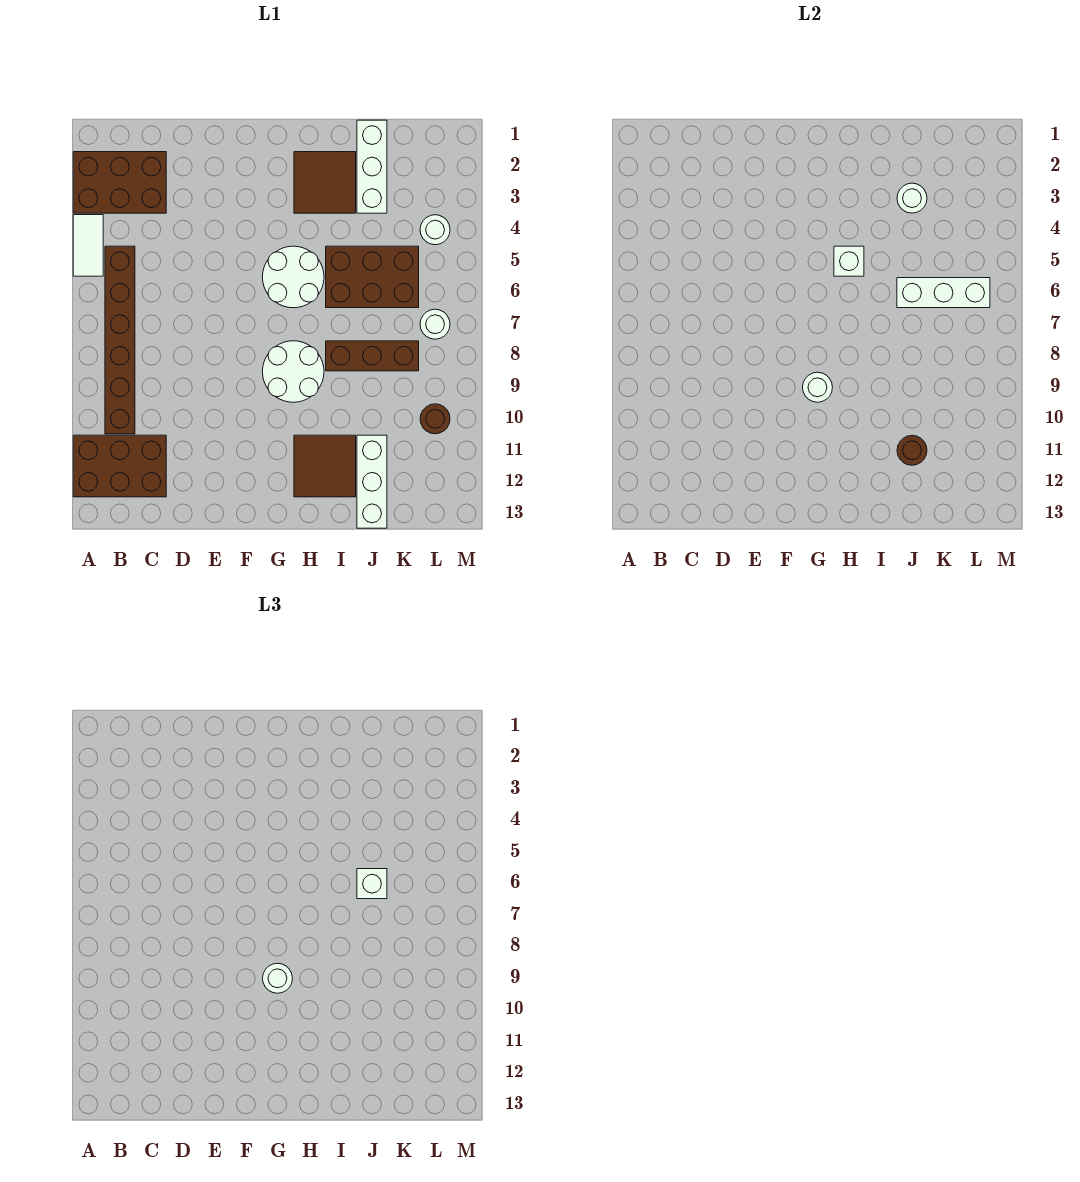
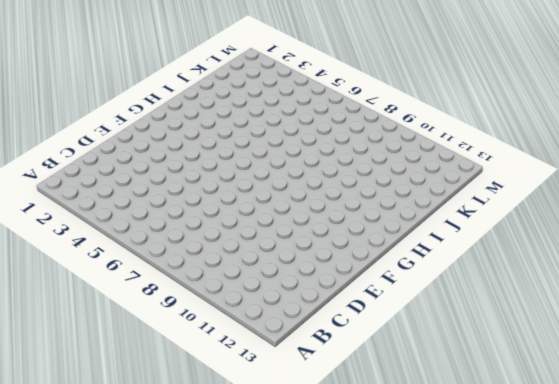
none -> brown brick A2:C3 level 1
none -> white tile A4:A5 level 1
none -> brown brick A11:C12 level 1

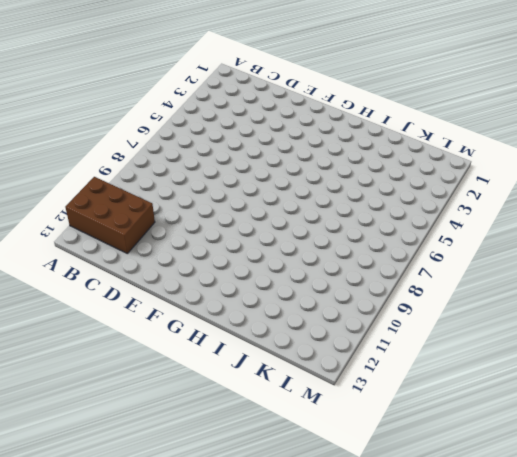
none -> brown brick A2:C3 level 1
none -> white tile A4:A5 level 1
none -> brown brick B5:B10 level 1

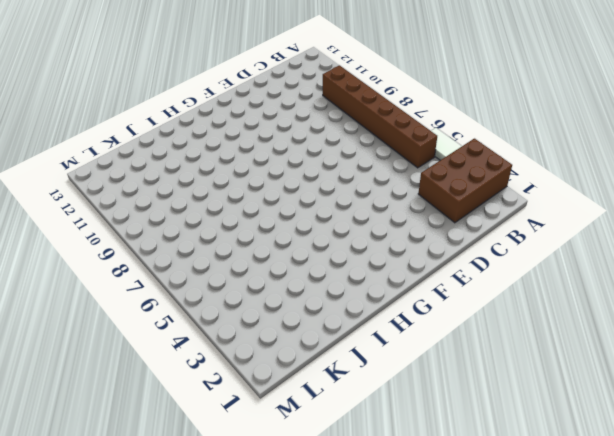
none -> brown brick A11:C12 level 1
none -> white round brick G5:H6 level 1
none -> white round brick G8:H9 level 1

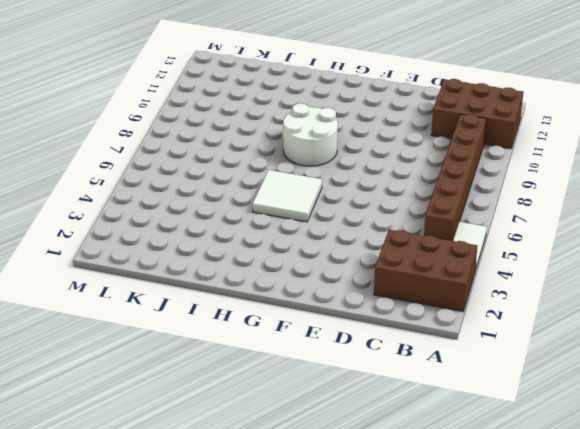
white tile G5:H6 level 1 -> white round brick G5:H6 level 1
none -> brown tile H2:I3 level 1
none -> brown tile H11:I12 level 1
none -> brown brick I5:K6 level 1

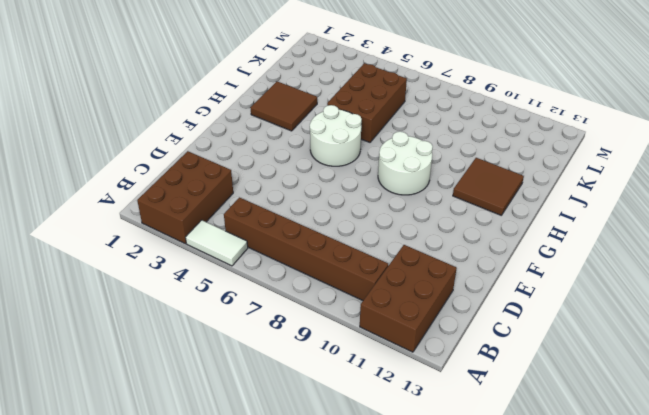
none -> brown brick I8:K8 level 1
none -> white brick J1:J3 level 1
none -> white brick J11:J13 level 1

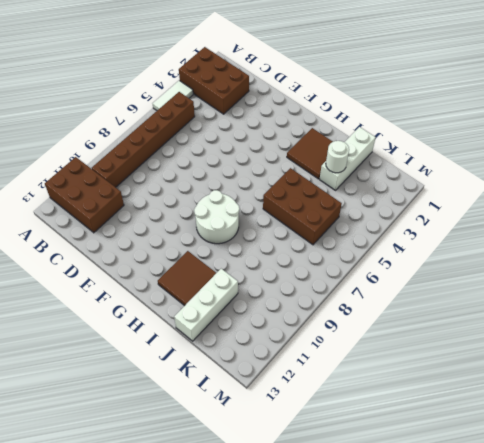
none -> white round brick G5:H6 level 1
none -> brown brick I8:K8 level 1
none -> white round brick L4 level 1

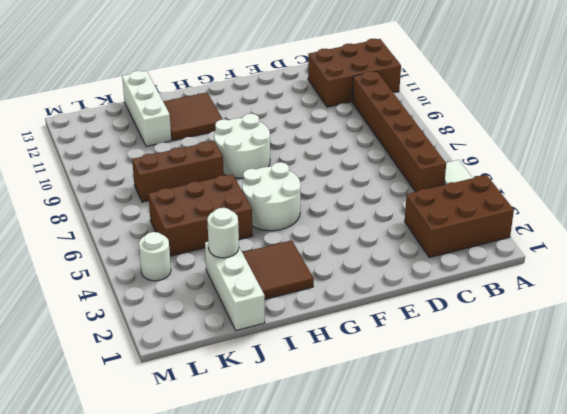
none -> white round brick L7 level 1
none -> brown round brick L10 level 1
none -> white round brick G9 level 2

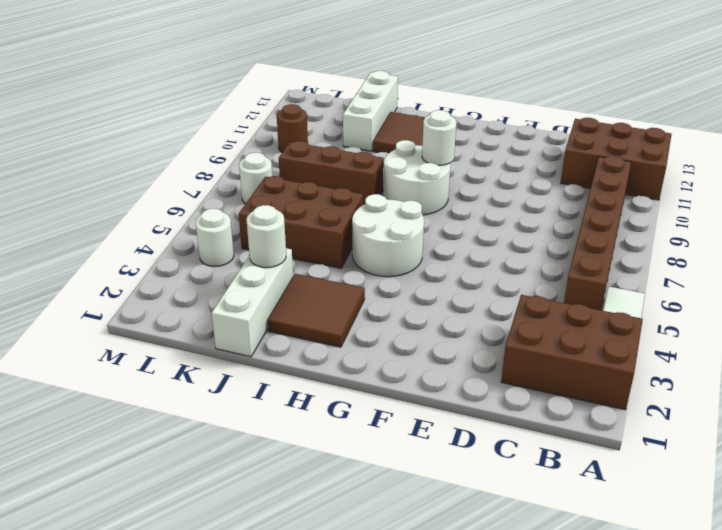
none -> white brick H5 level 2
none -> white brick J6:L6 level 2
none -> brown round brick J11 level 2

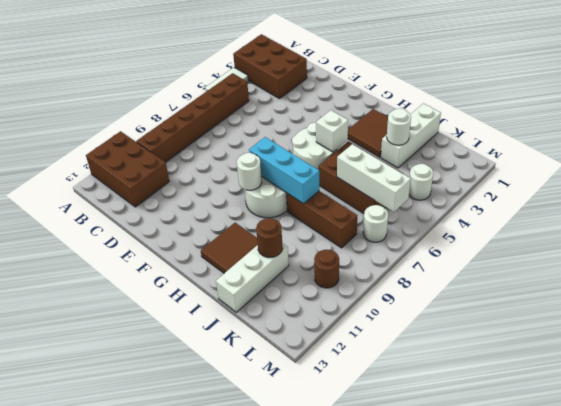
cyan brick G8:I8 level 2 -> none
none -> white round brick G9 level 3
none -> white brick J6 level 3

